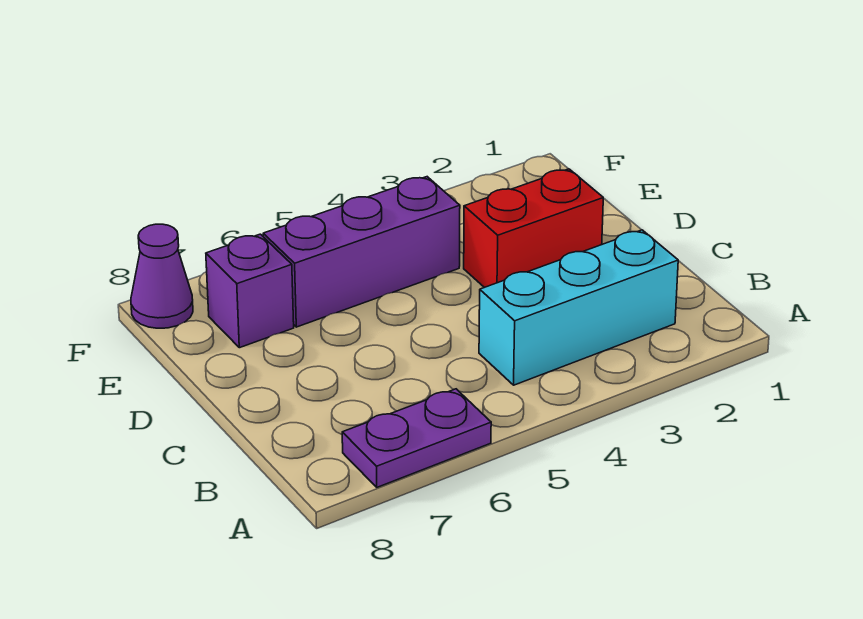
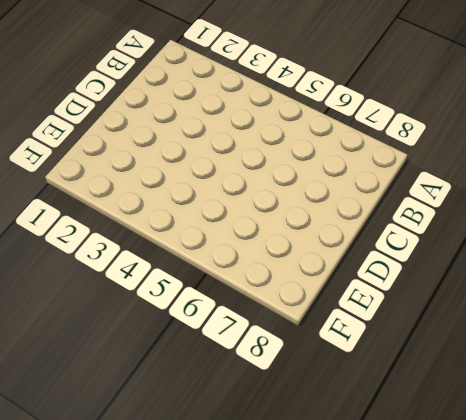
none -> purple plate A6:A7 level 1
none -> cyan brick B2:B4 level 1

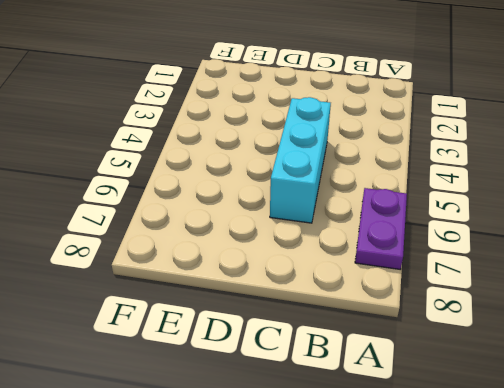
cyan brick C4:C6 level 1 -> cyan brick B2:B4 level 1
none -> red brick D2:D3 level 1
none -> purple brick E4:E6 level 1

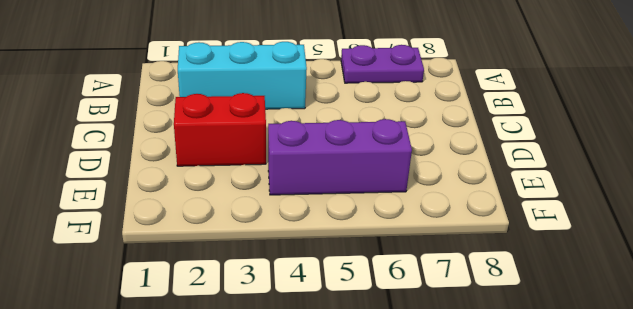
none -> purple brick E7 level 1
none -> purple cone F8 level 1

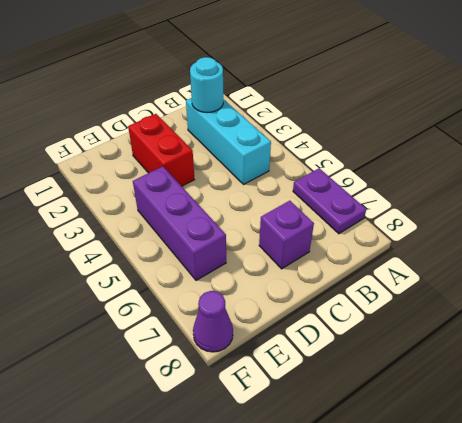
cyan round brick B2 level 2 -> none
purple brick C7 level 1 -> purple brick E7 level 1

